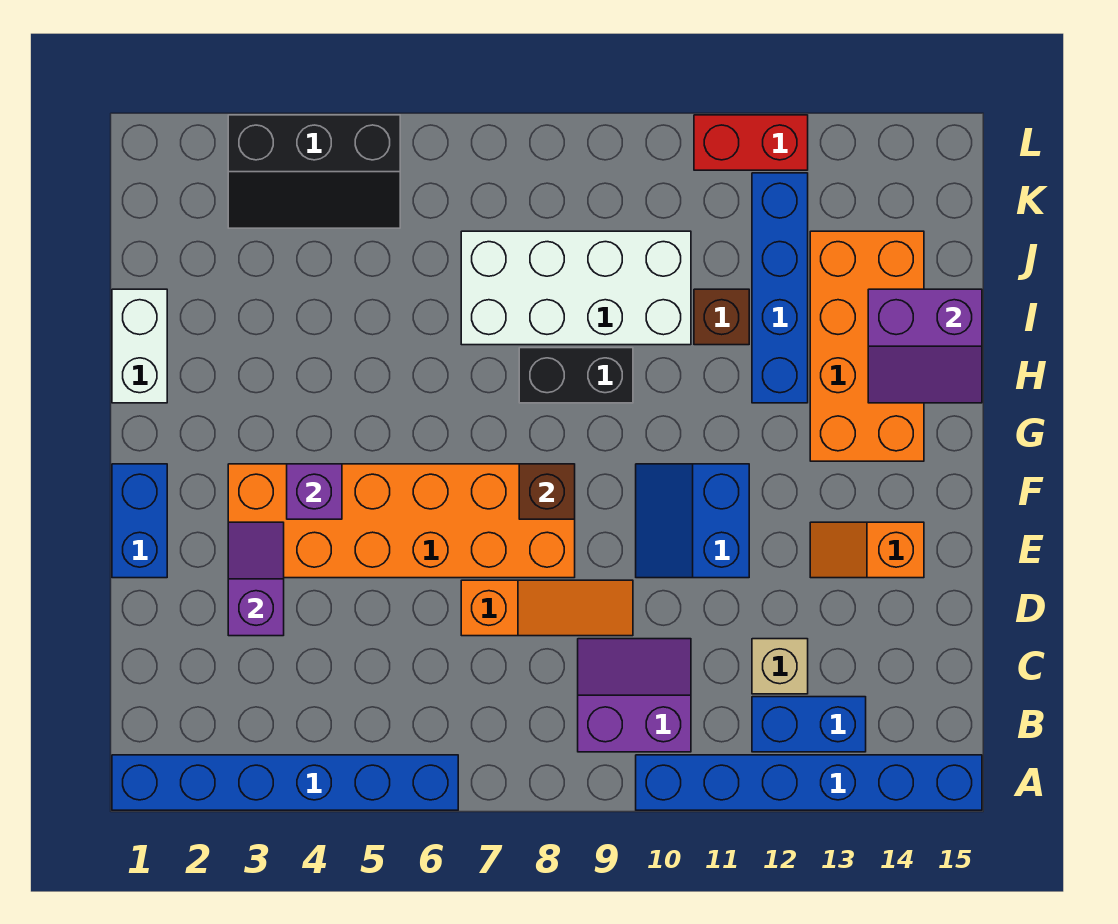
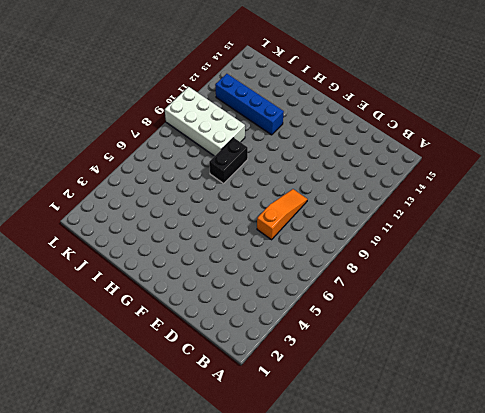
white brick I9:L10 level 1 -> white brick I7:J10 level 1
none -> blue brick A1:A6 level 1
none -> blue brick A10:A15 level 1
none -> purple slope B9:C10 level 1 top B

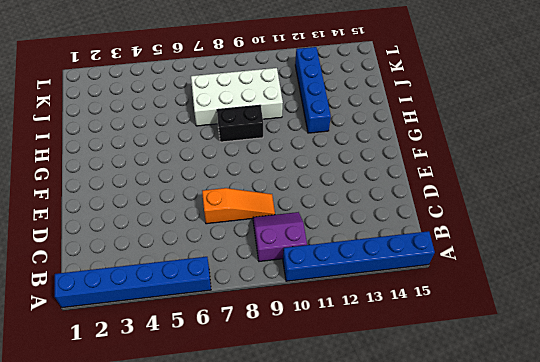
none -> blue brick B12:B13 level 1
none -> tan brick C12 level 1
none -> blue brick E1:F1 level 1

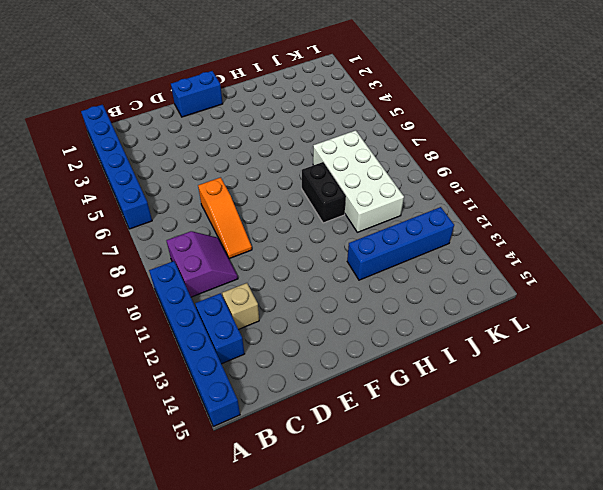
none -> orange brick E3:F8 level 1
none -> blue slope E10:F11 level 1 top 11
none -> orange slope E13:E14 level 1 top 14

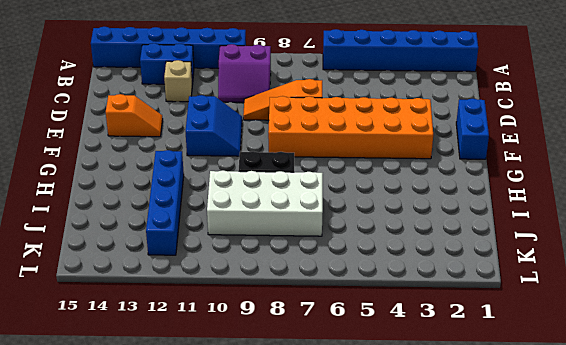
none -> orange brick G13:J14 level 1
none -> white brick H1:I1 level 1
none -> brown brick I11 level 1

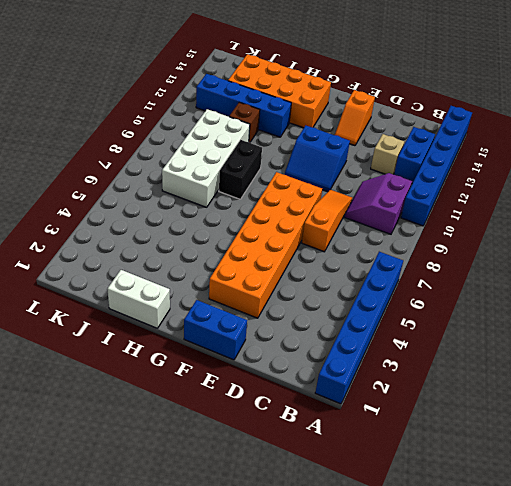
none -> black slope K3:L5 level 1 top L
none -> red brick L11:L12 level 1
none -> purple slope D3:E3 level 2 top D

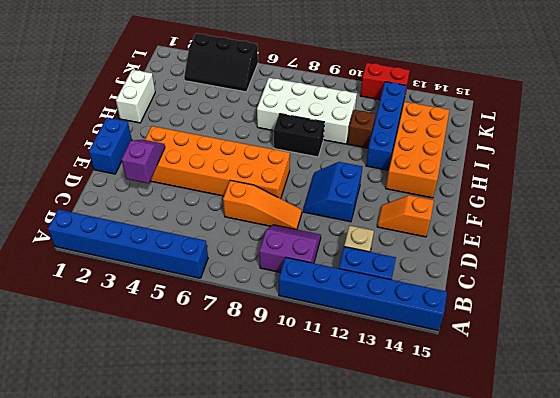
none -> purple brick F4 level 2
none -> brown brick F8 level 2
none -> purple slope H14:I15 level 2 top I

